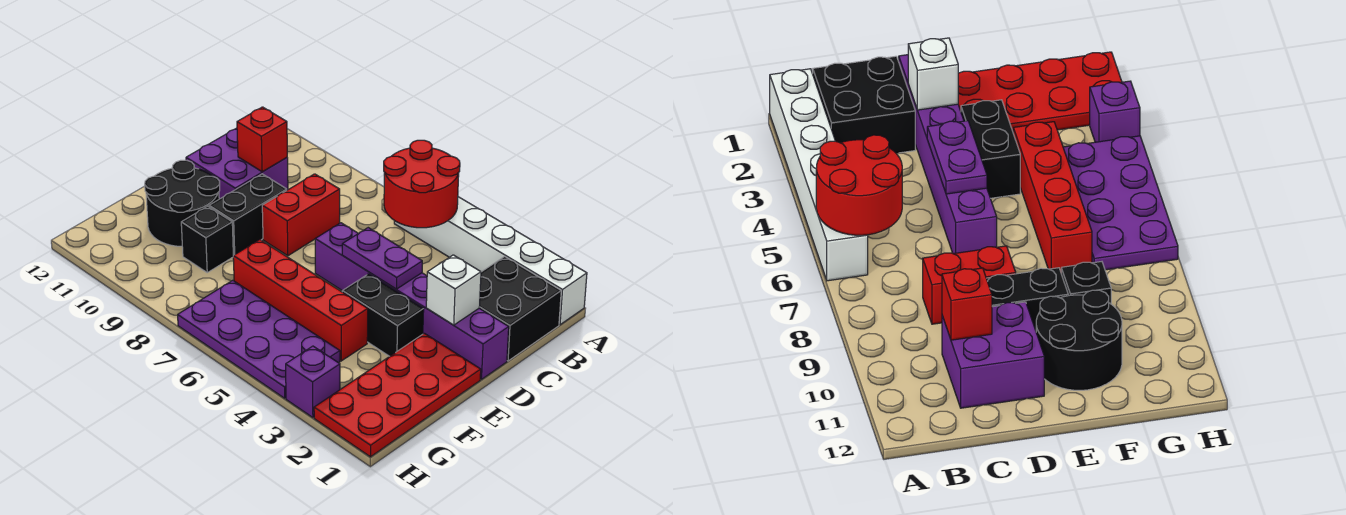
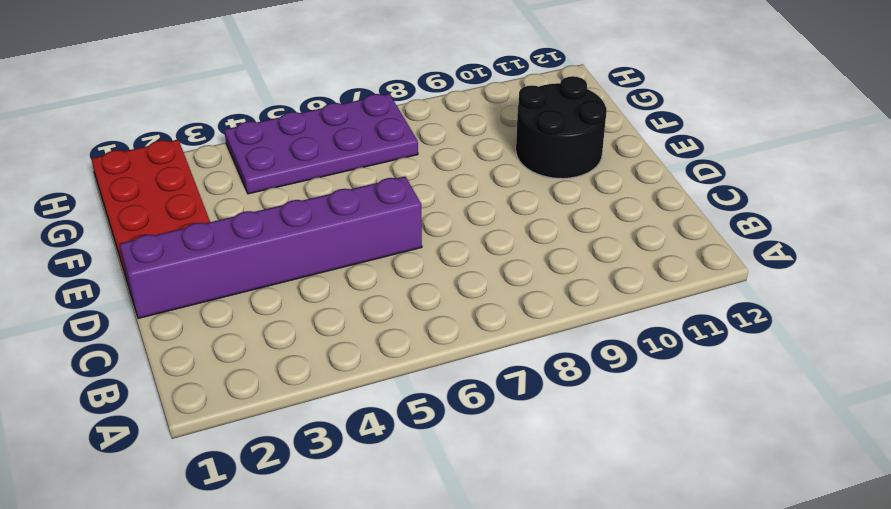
none -> white brick A1:A6 level 1
none -> black brick B1:C2 level 1
none -> red brick C8:D8 level 1

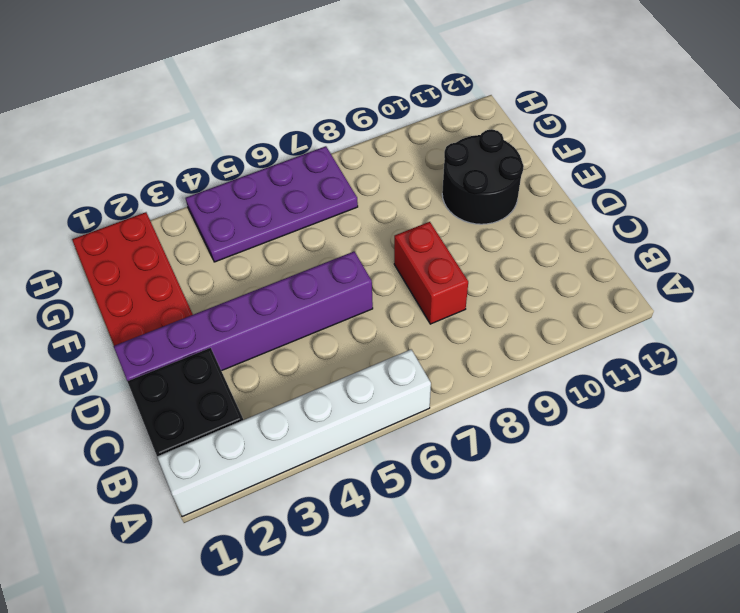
none -> purple brick C10:D11 level 1
none -> black brick D9:E9 level 1
none -> black brick E3:E4 level 1

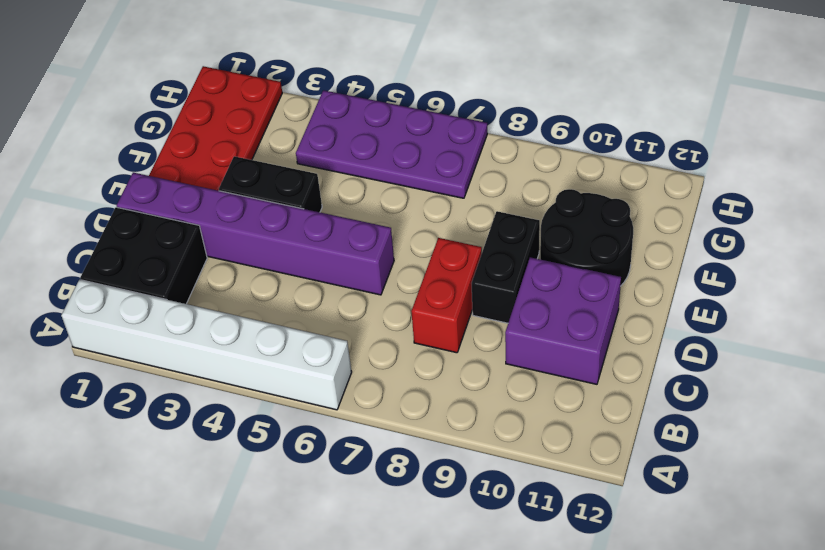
none -> red brick F4:F7 level 1
none -> black brick F9 level 1
none -> purple brick H3 level 1

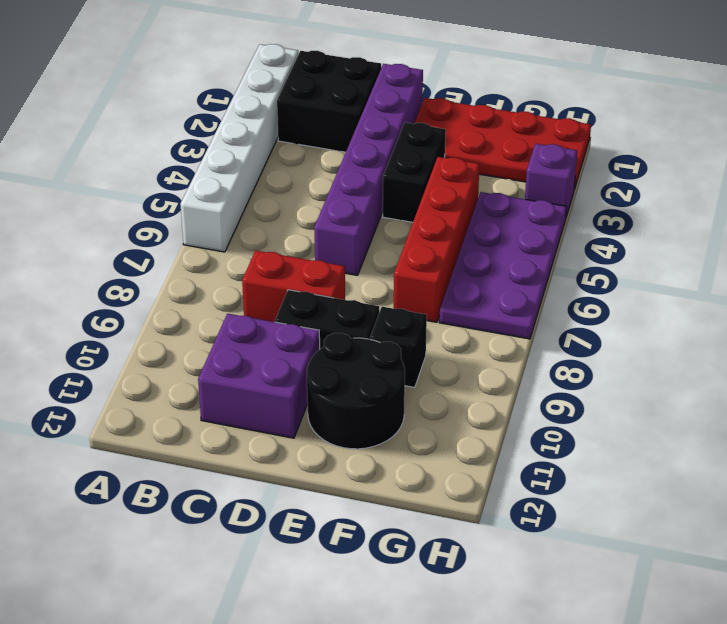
none -> red round brick A5:B6 level 2
none -> red brick C10 level 2
none -> white brick D2 level 2

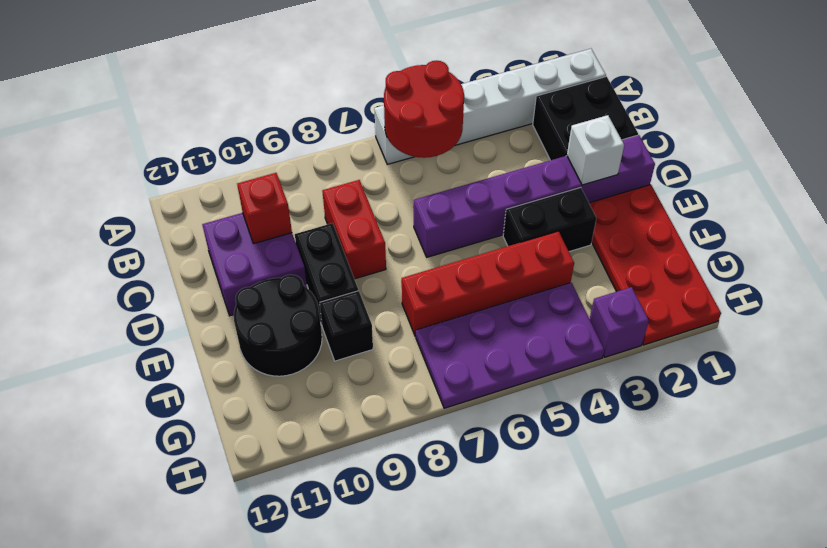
none -> purple plate D4:D5 level 2

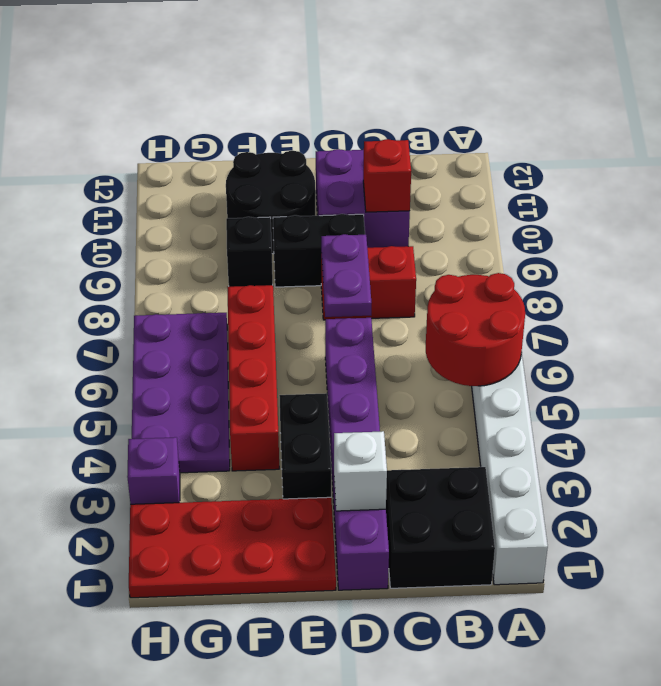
purple plate D7:D8 level 2 -> purple plate D4:D5 level 2

